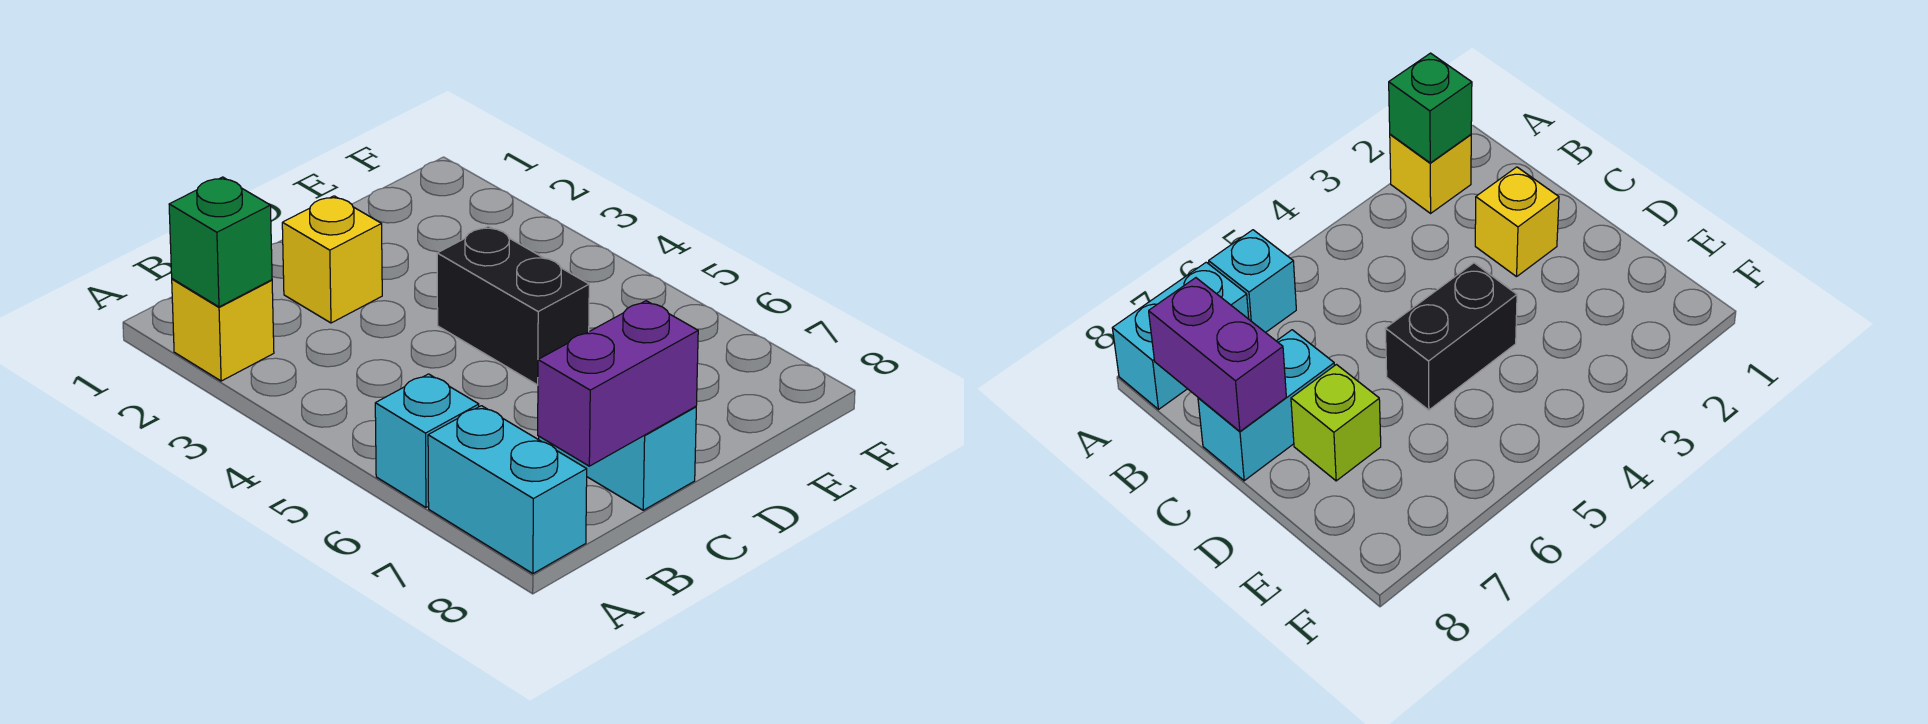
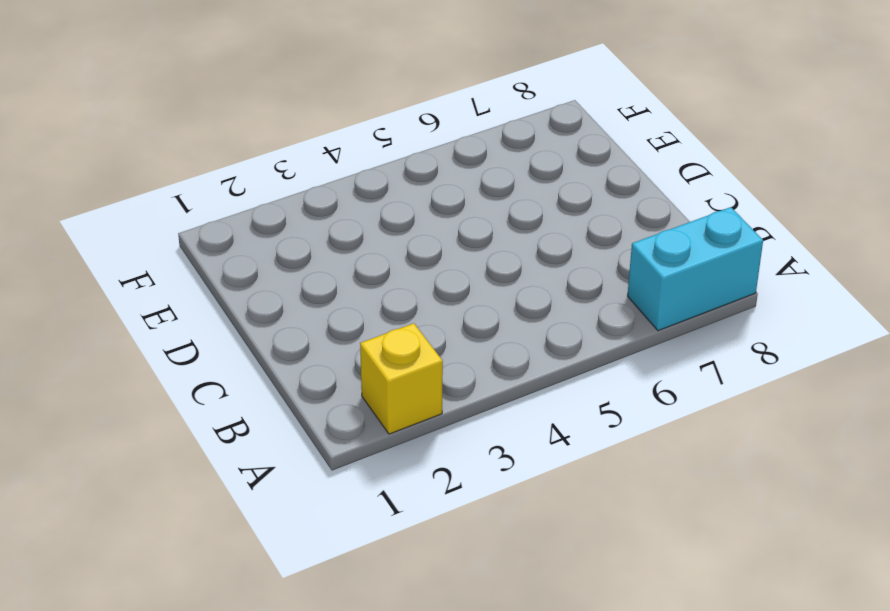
none -> cyan brick A6 level 1
none -> yellow brick C2 level 1

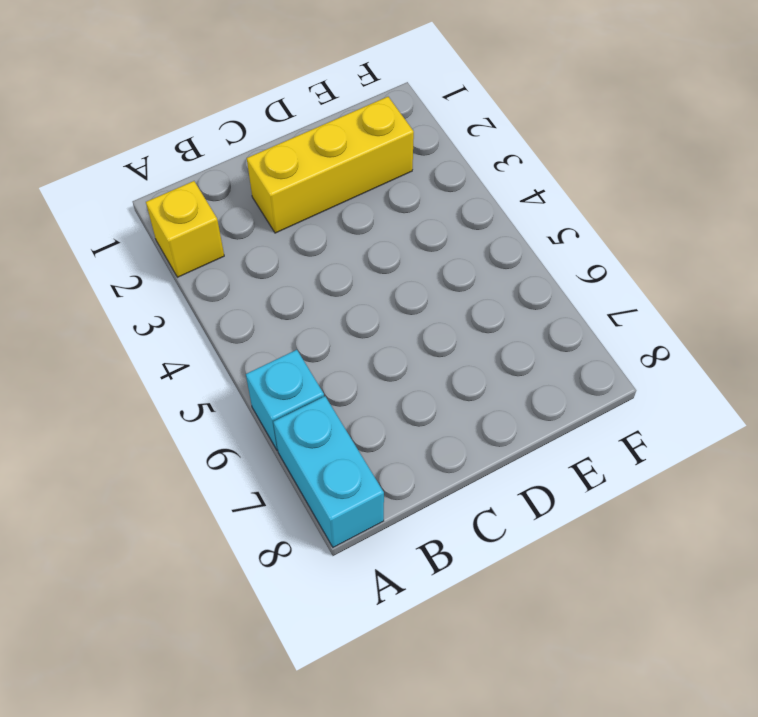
yellow brick C2:E2 level 1 -> yellow brick C2 level 1
none -> cyan brick C7:C8 level 1
none -> black brick D4:D5 level 1

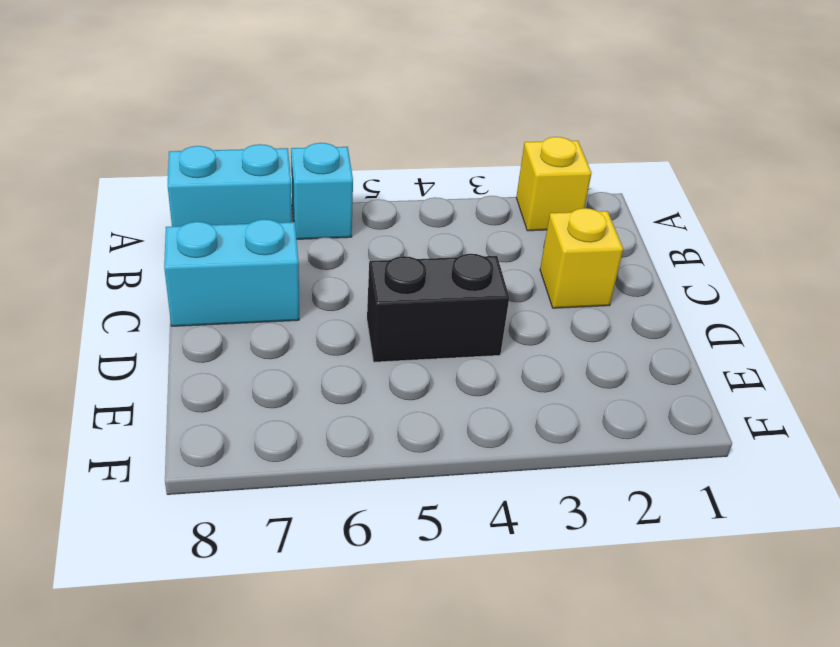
none -> lime brick D7 level 1
none -> green brick A2 level 2

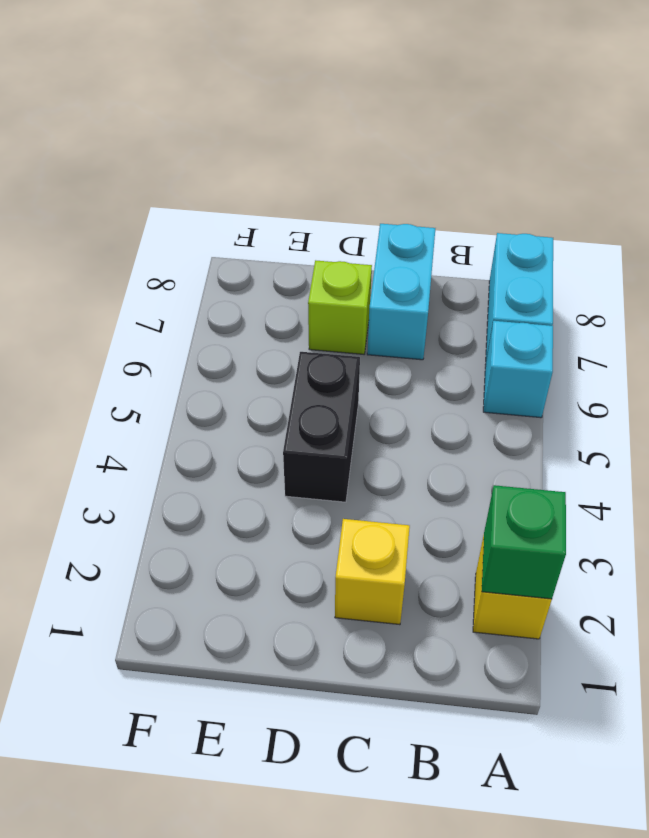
none -> purple brick B8:C8 level 2

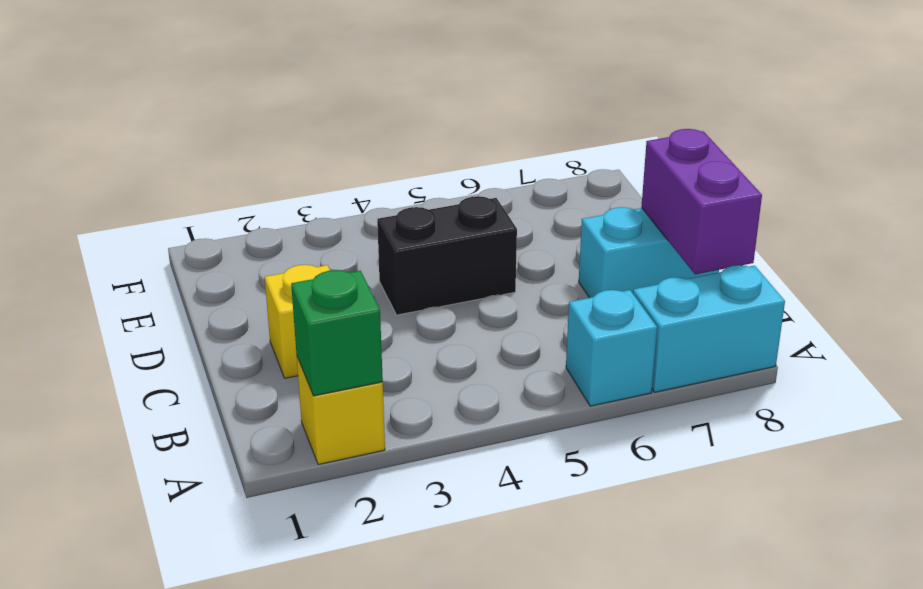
none -> lime brick D7 level 1

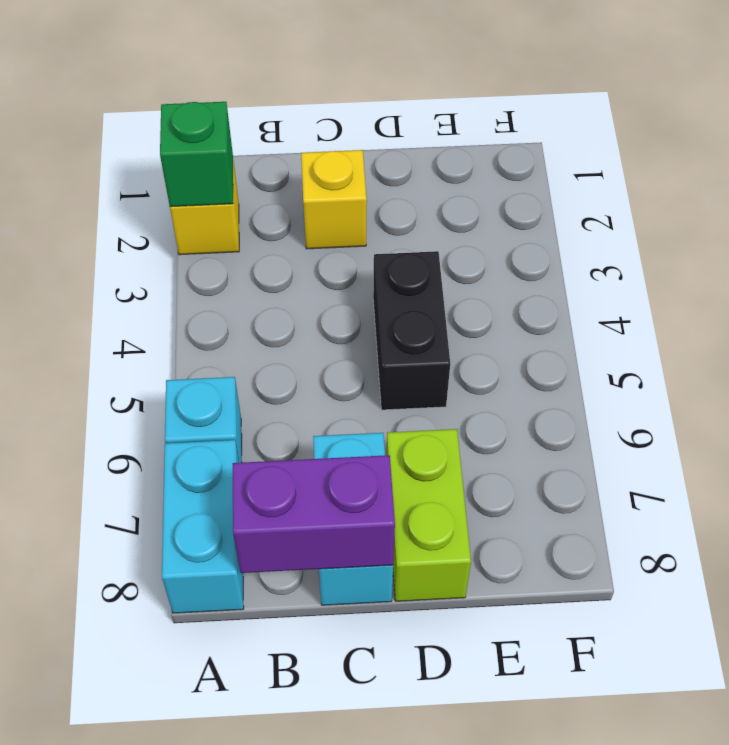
lime brick D7:D8 level 1 -> lime brick D7 level 1

